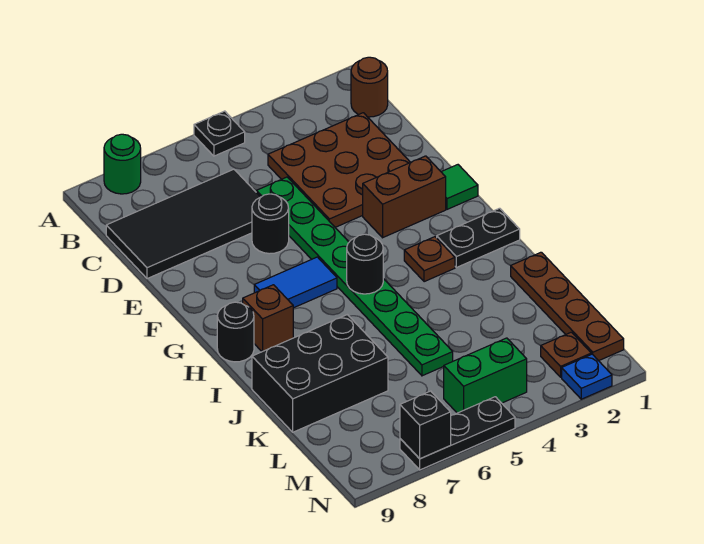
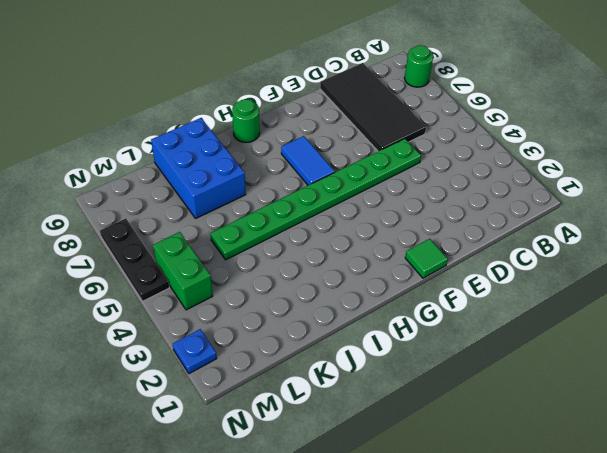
green round brick H9 level 1 -> black round brick H9 level 1
blue brick J7:K9 level 1 -> black brick J7:K9 level 1
none -> black plate A5 level 1
none -> brown round brick B1 level 1
none -> brown plate C2:E4 level 1

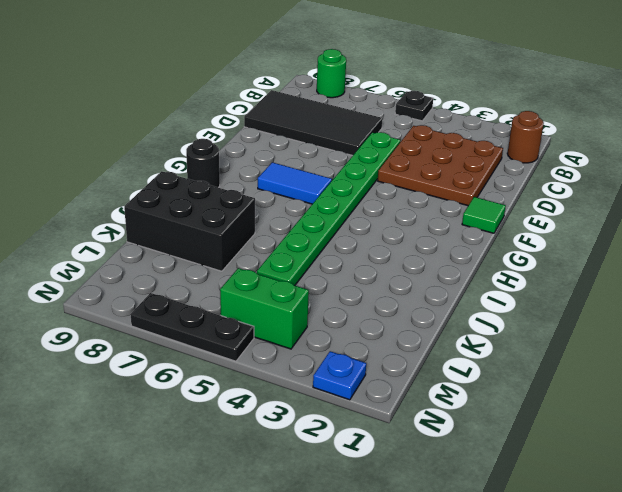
none -> black round brick E6 level 1
none -> brown brick F2:F3 level 1
none -> black plate H1:H2 level 1

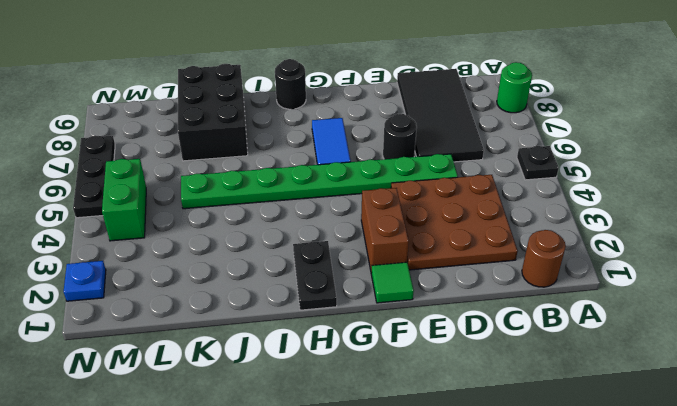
none -> brown plate H3 level 1
none -> brown brick H8 level 1
none -> brown plate J1:M1 level 1

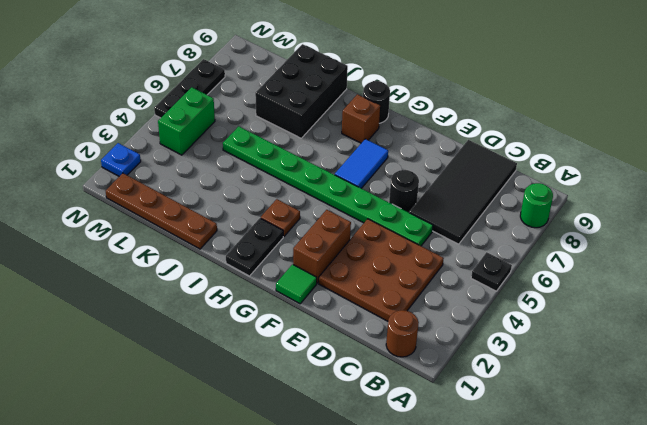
none -> brown plate M2 level 1
none -> black round brick H5 level 2
none -> black brick N7 level 2

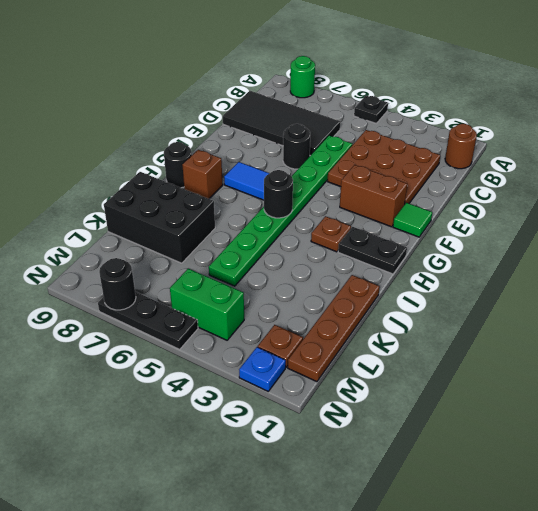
black round brick N7 level 2 -> black brick N7 level 2

